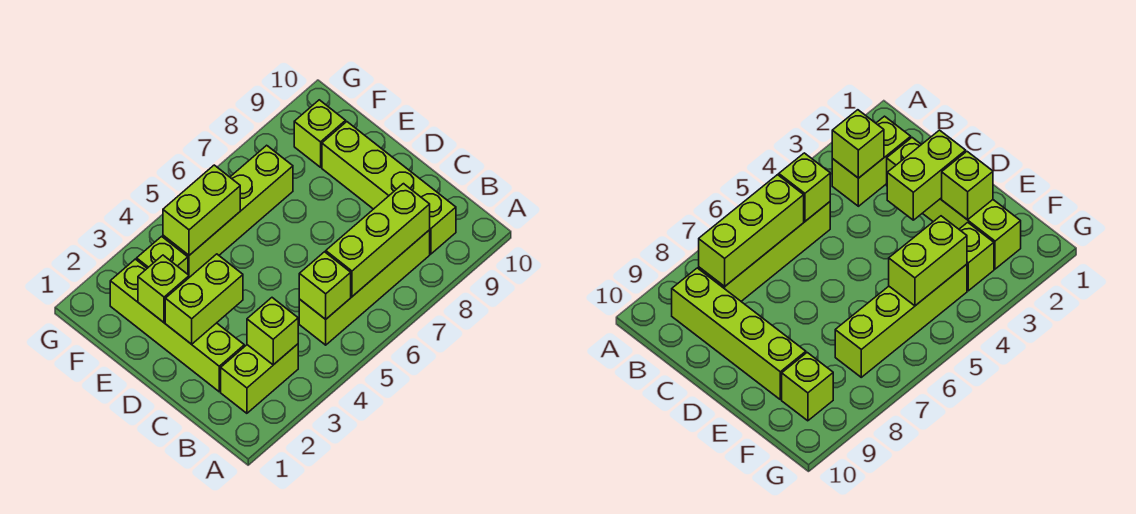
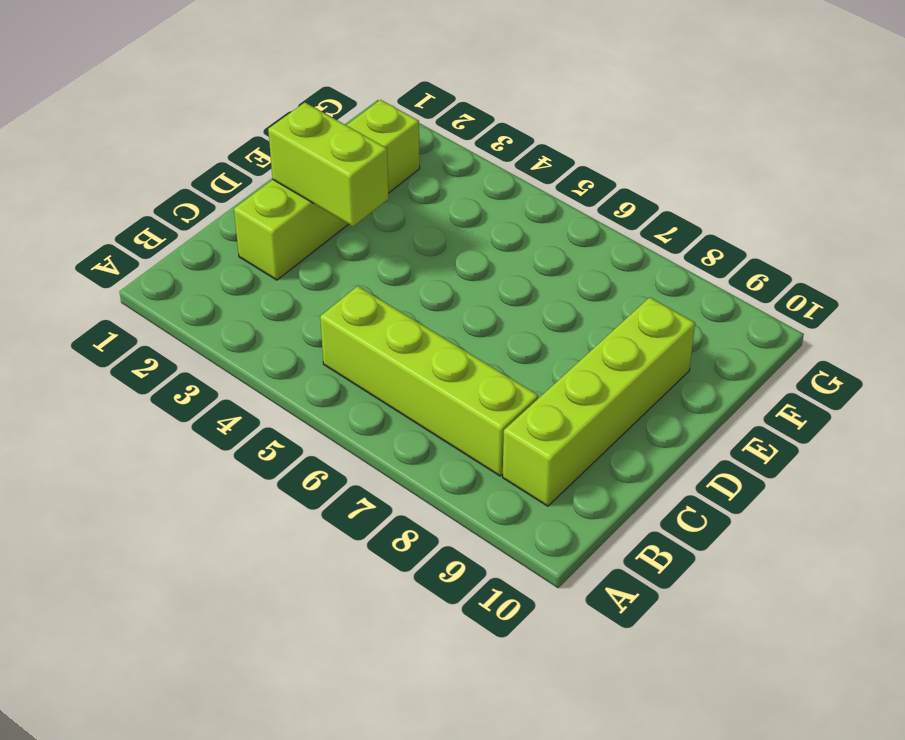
none -> lime brick B2:B3 level 1
none -> lime brick F3 level 1
none -> lime brick F4:F7 level 1

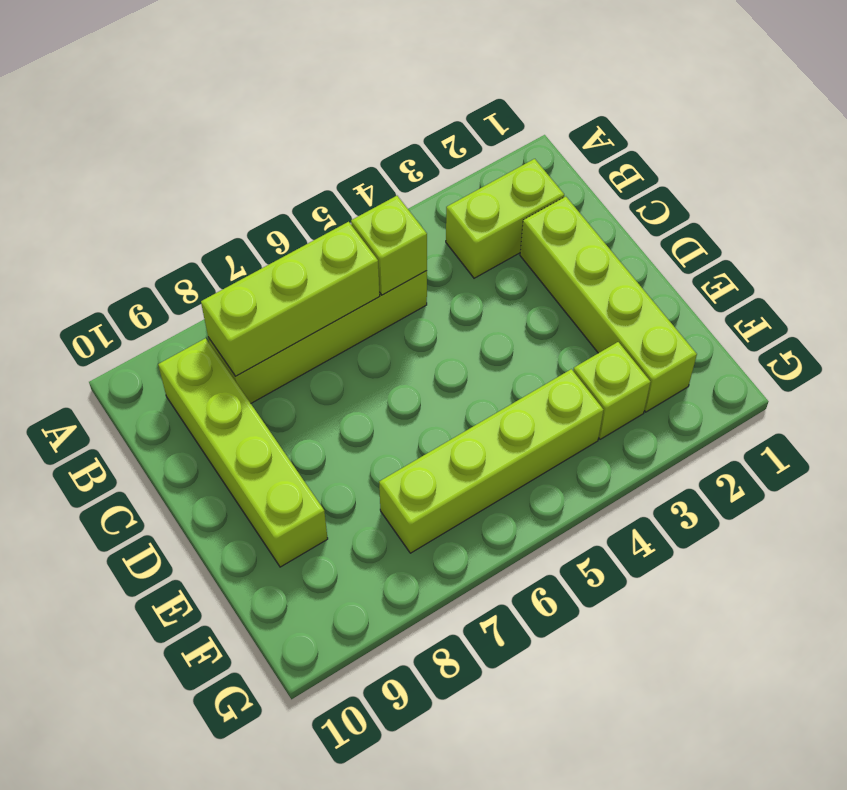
none -> lime brick F9 level 1
none -> lime brick B3 level 2
none -> lime brick D2:D3 level 2

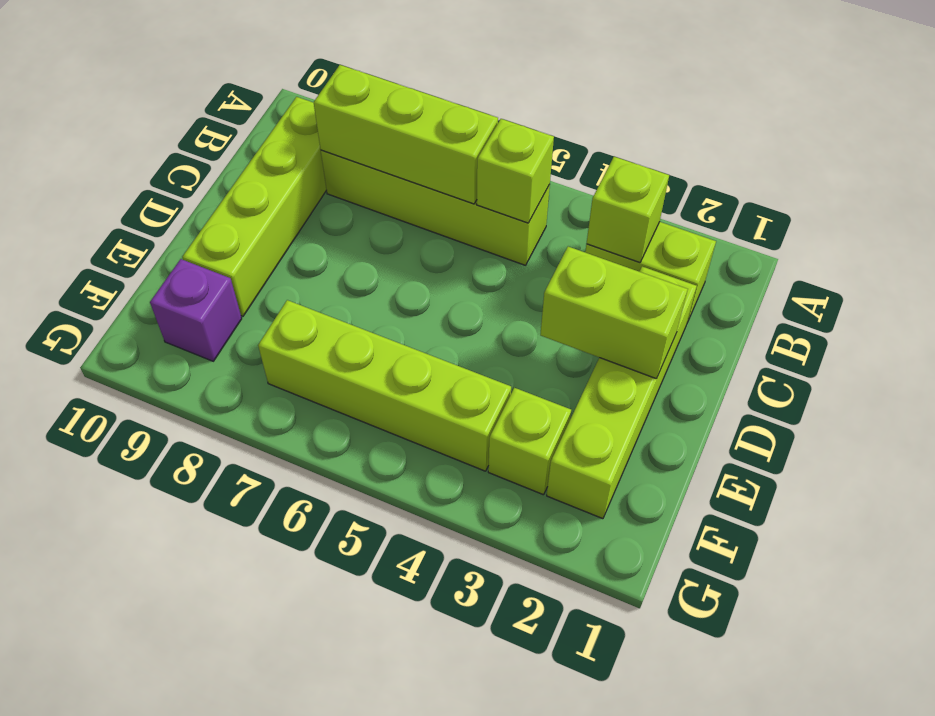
purple brick F9 level 1 -> lime brick F9 level 1
none -> lime brick E2 level 2
none -> lime brick F4:F5 level 2

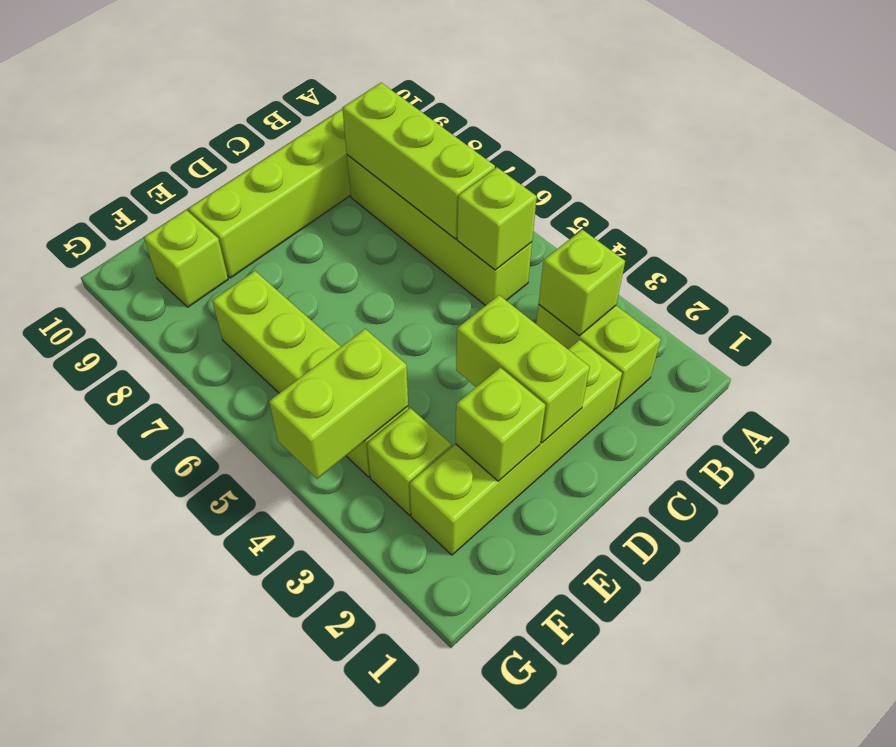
lime brick F4:G4 level 2 -> lime brick F4:F5 level 2

